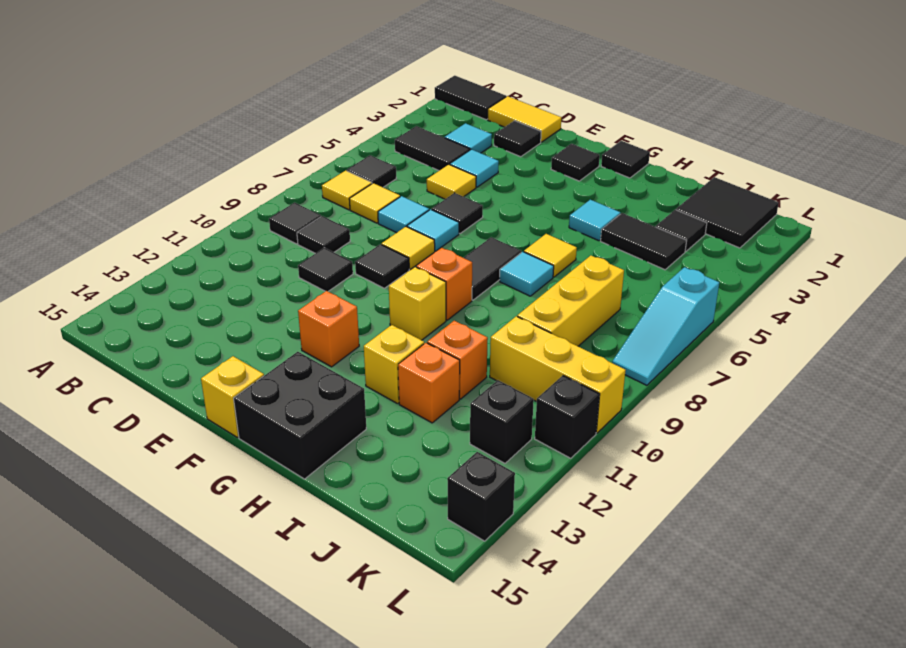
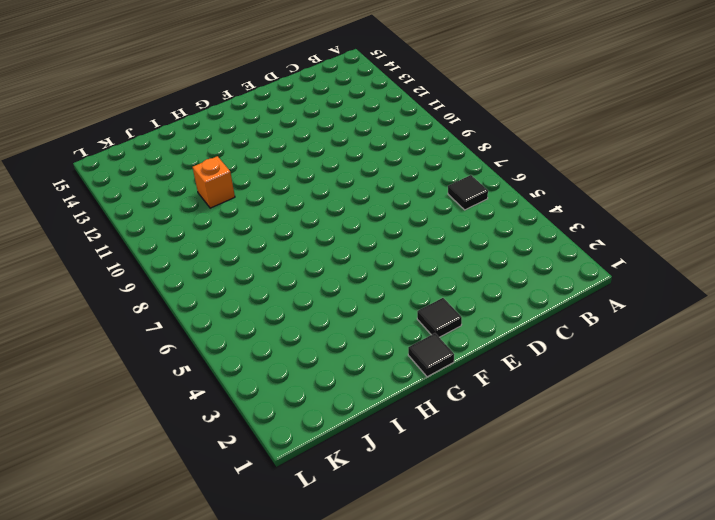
none -> black tile A1:B1 level 1
none -> black tile B4:C4 level 1
none -> yellow tile B7 level 1
none -> black tile B9 level 1

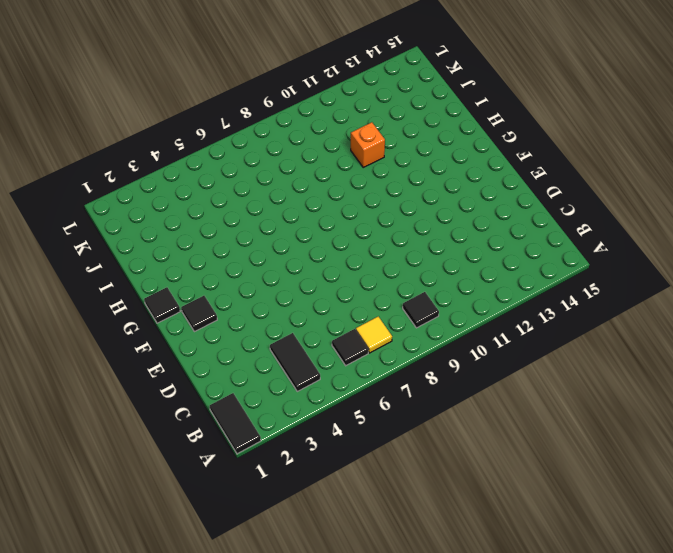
none -> yellow tile C1:D1 level 1
none -> cyan tile C3 level 1
none -> yellow tile C7 level 1
none -> black tile C9 level 1

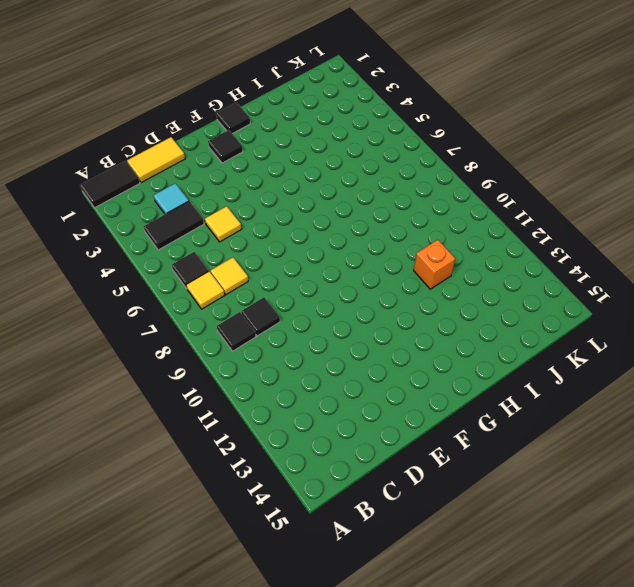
none -> black tile D2 level 1
none -> cyan tile D4 level 1
none -> cyan tile D7 level 1
none -> black tile D10 level 1

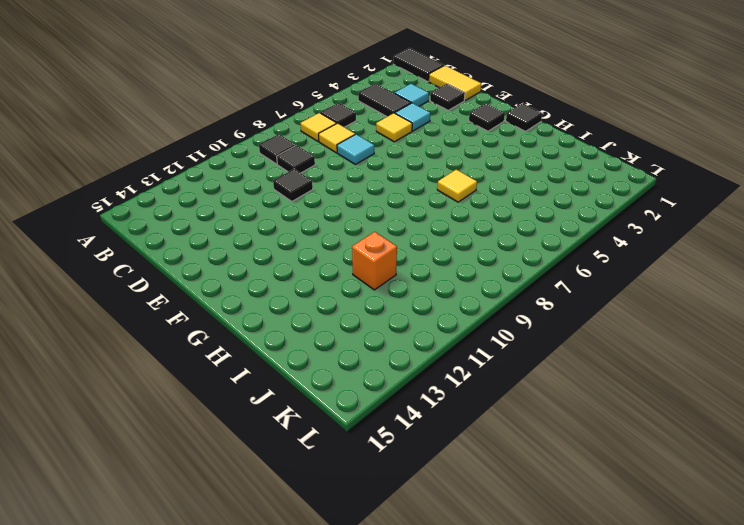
none -> black tile E6 level 1
none -> cyan tile E7 level 1
none -> yellow tile E8 level 1
none -> black tile E9 level 1

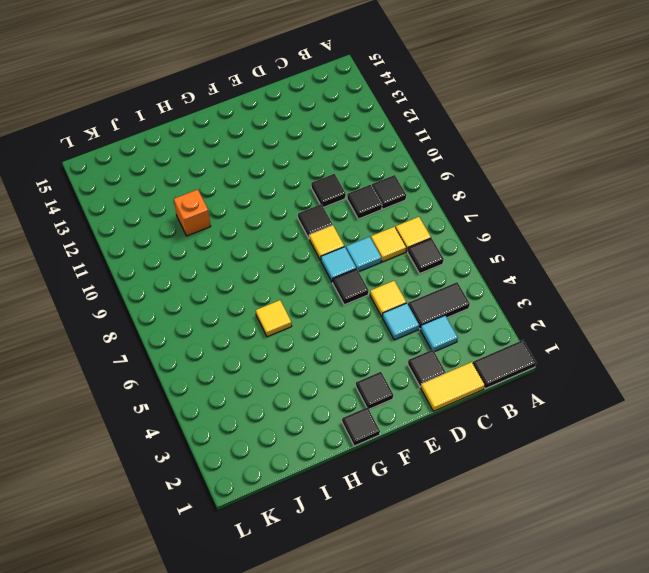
none -> orange brick F12 level 1
none -> yellow brick F15 level 1
none -> black tile G7:G8 level 1
none -> orange brick G9 level 1

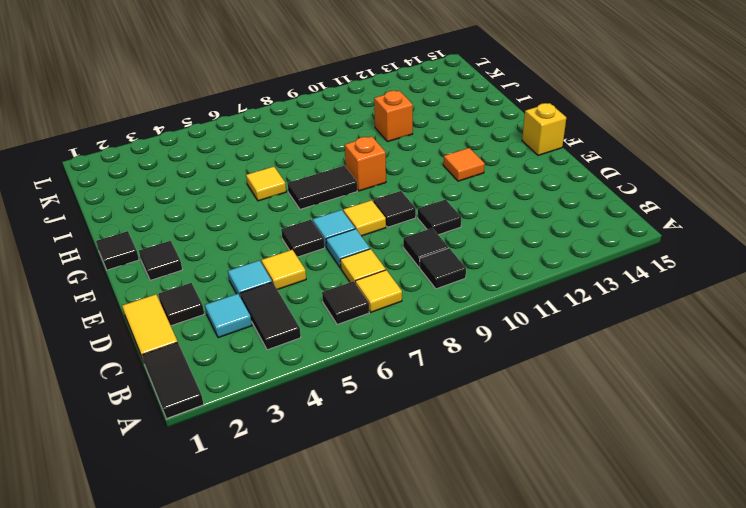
orange tile F12 level 1 -> orange brick F12 level 1
none -> yellow brick G10 level 1
none -> black brick G14:H15 level 1
none -> cyan tile H4 level 1
none -> cyan tile H7 level 1

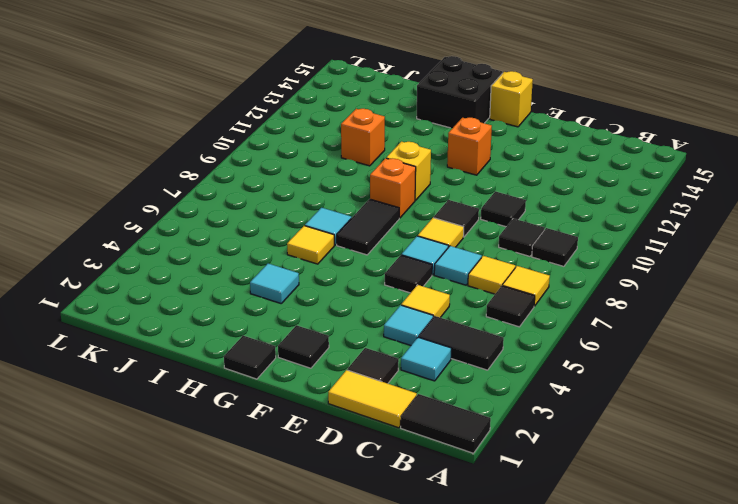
none -> yellow brick H12 level 1
none -> black tile I4:J4 level 1
none -> orange brick I12 level 1
none -> black tile J1:K2 level 1

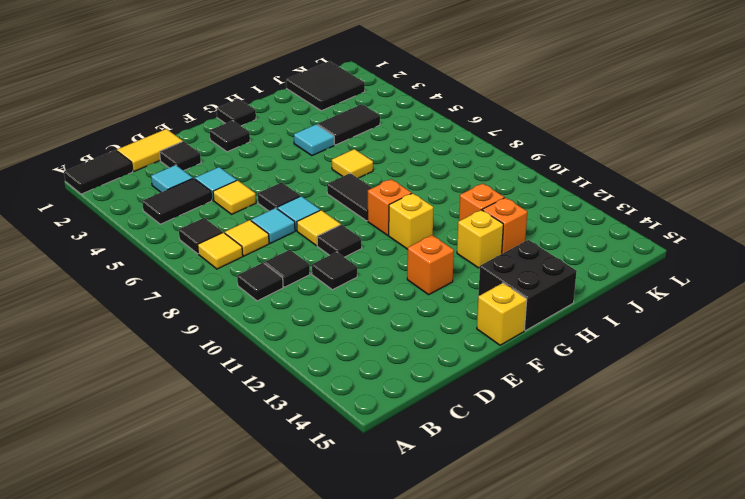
none -> cyan tile H7 level 1
none -> black tile J3 level 1
none -> yellow brick J7:J9 level 1
none -> yellow brick J10:L10 level 1

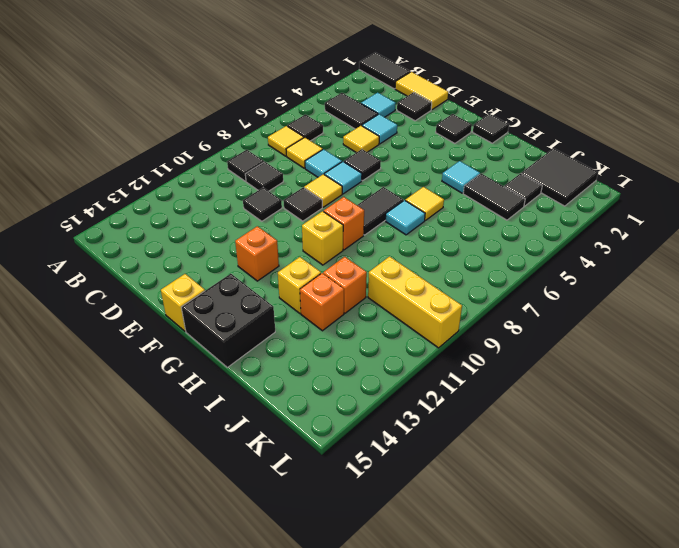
none -> yellow brick J7:J9 level 1
none -> black brick K12 level 1
none -> cyan slope L6:L8 level 1 top 6
none -> black brick L11 level 1

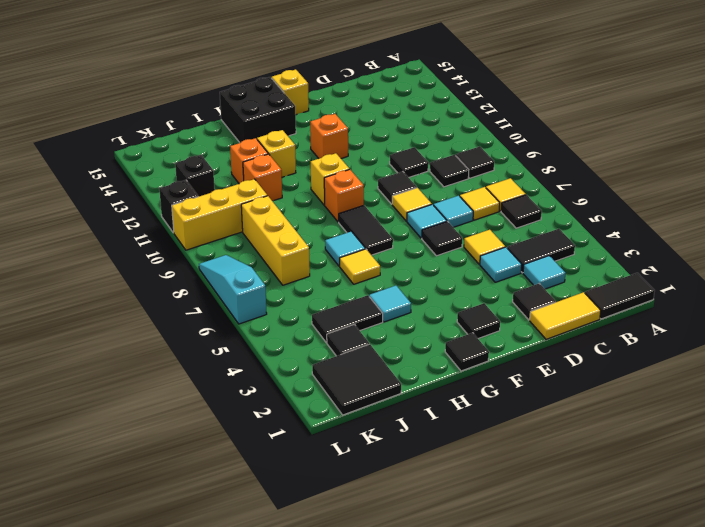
none -> black brick L14 level 1

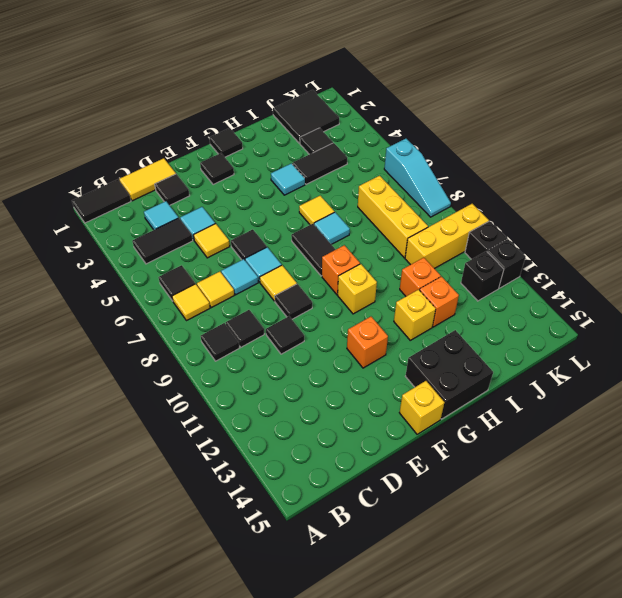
black brick L12 level 1 -> black brick L14 level 1

